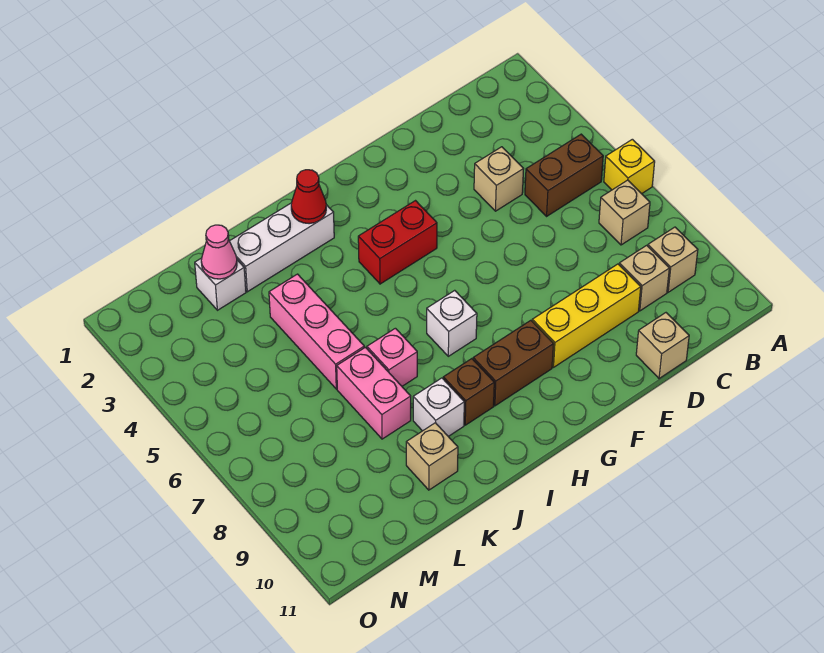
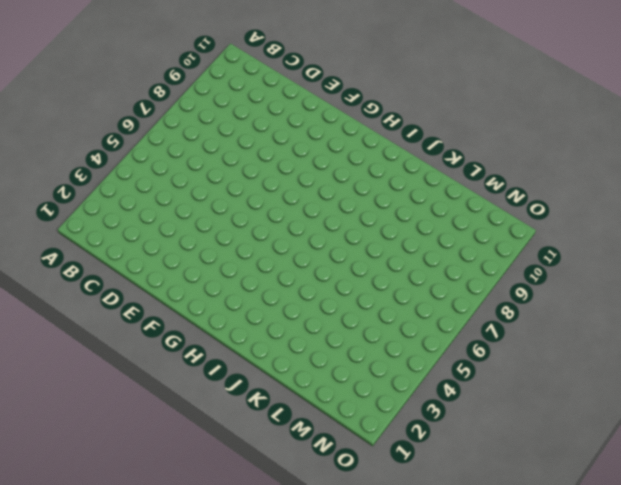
none -> yellow brick A6 level 1
none -> brown brick B5:C5 level 1
none -> tan brick B7 level 1

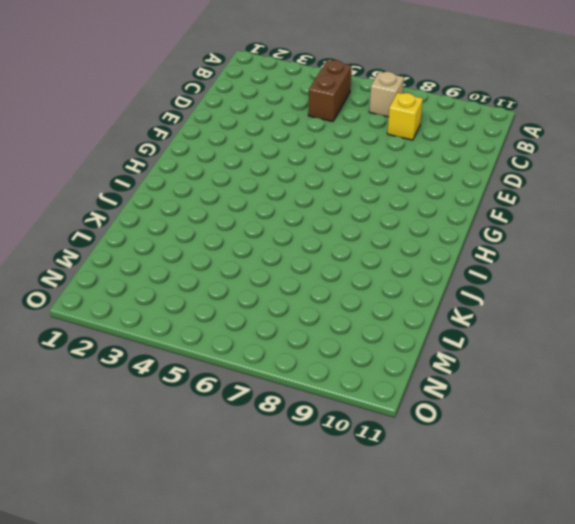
yellow brick C8 level 1 -> yellow brick A6 level 1
none -> tan brick B9 level 1
none -> tan brick C9 level 1
none -> tan brick D4 level 1

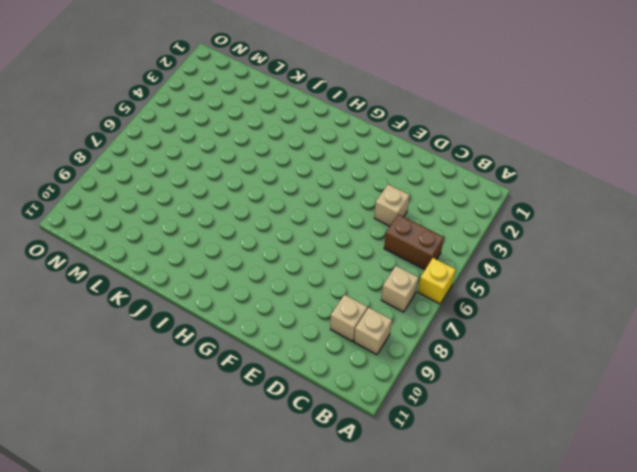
none -> yellow brick D9:F9 level 1
none -> tan brick D11 level 1
none -> red brick G4:H4 level 1

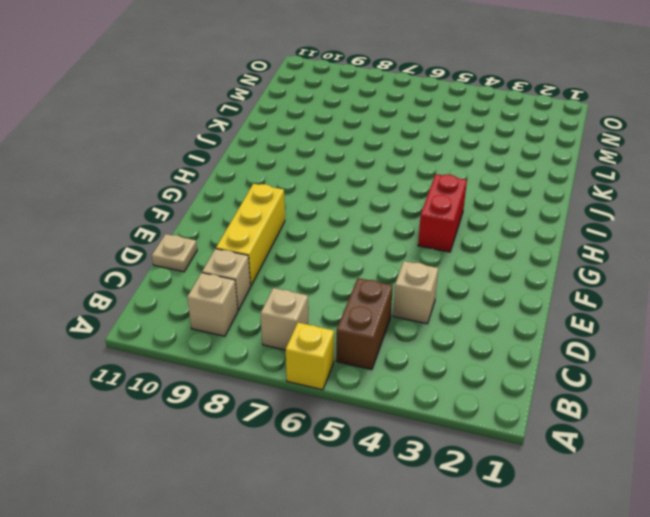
tan plate D11 level 1 -> tan brick D11 level 1
none -> brown brick G9:H9 level 1
none -> white brick H7 level 1
none -> white brick I2:K2 level 1

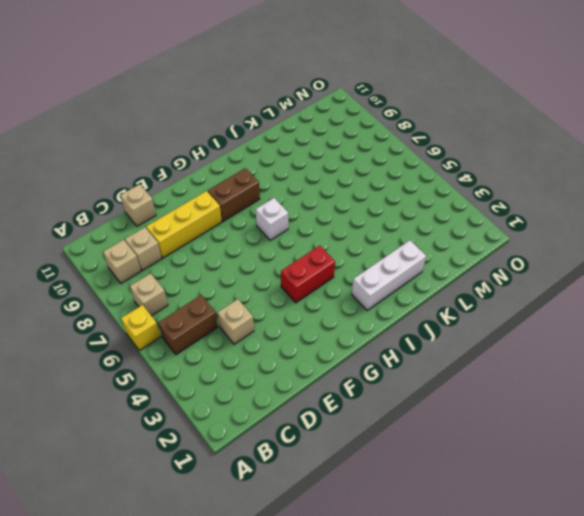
none -> brown brick I9 level 1
none -> pink brick J7 level 1
none -> white brick J9 level 1

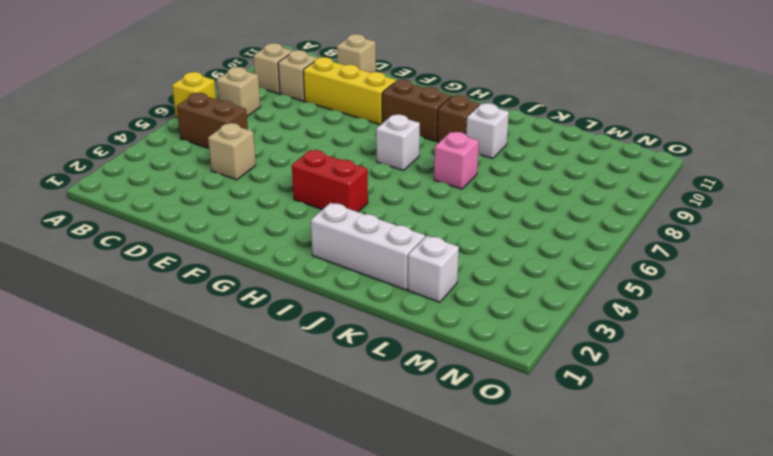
none -> pink brick K4:K6 level 1
none -> pink brick K7:K8 level 1
none -> tan brick K10 level 1

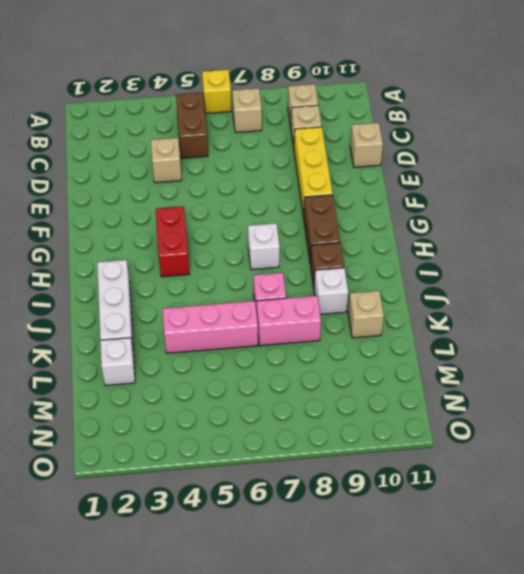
none -> red cone I2 level 2
none -> pink cone L2 level 2

